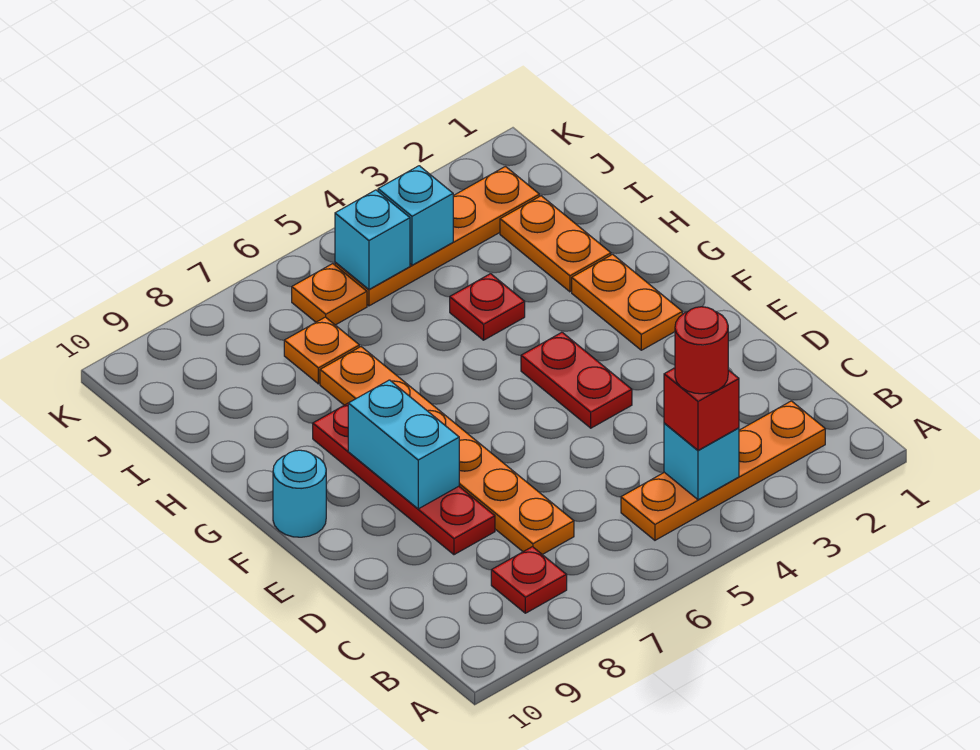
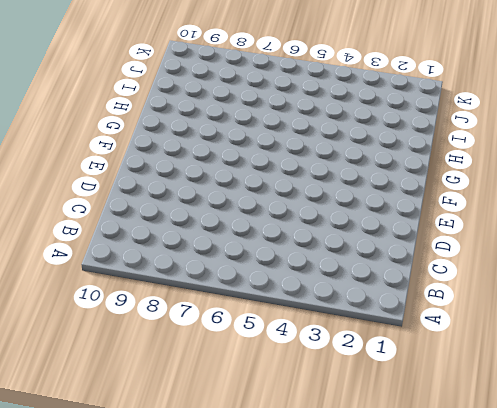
none -> orange plate B2:B5 level 1
none -> red plate B8 level 1
none -> orange plate C7:H7 level 1

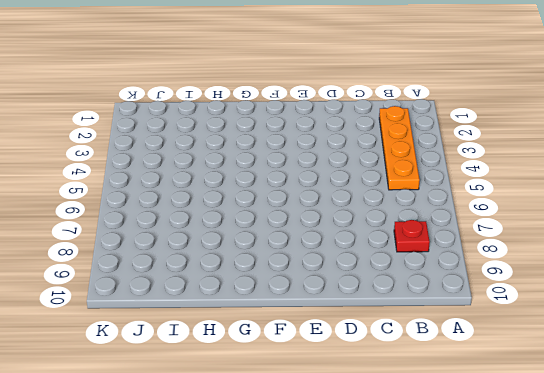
none -> orange plate C7:H7 level 1
none -> red plate D8:G8 level 1
none -> red plate E4:F4 level 1

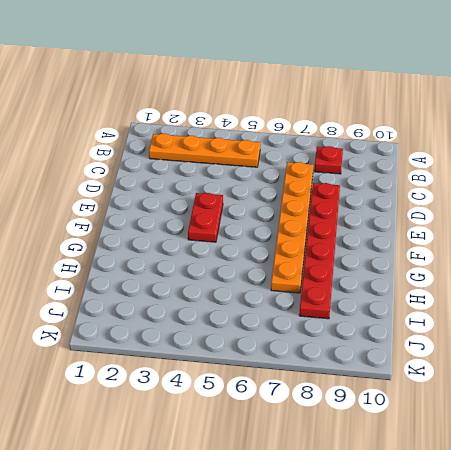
red plate D8:I8 level 1 -> red plate D8:G8 level 1
none -> orange plate F2:G2 level 1
none -> cyan round brick F10 level 1
none -> orange plate H2:I2 level 1

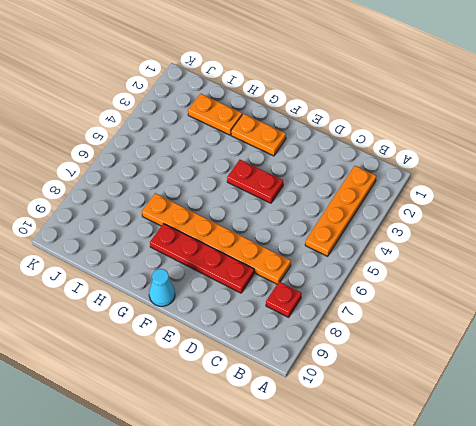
cyan cone F10 level 1 -> cyan round brick F10 level 1
none -> red plate H4 level 1
none -> orange plate I7 level 1
none -> orange plate J2:J5 level 1

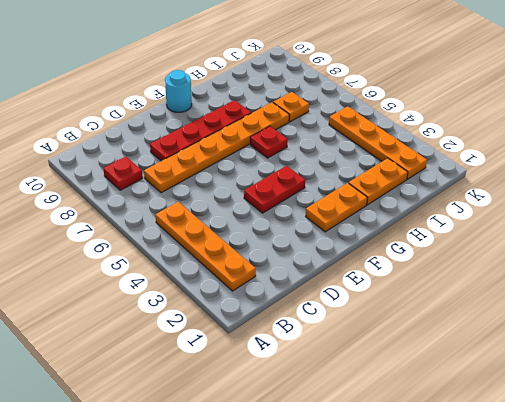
red plate G6 level 1 -> red plate H4 level 1
none -> orange plate J6 level 1
none -> cyan brick B4 level 2
none -> cyan brick E8:F8 level 2

